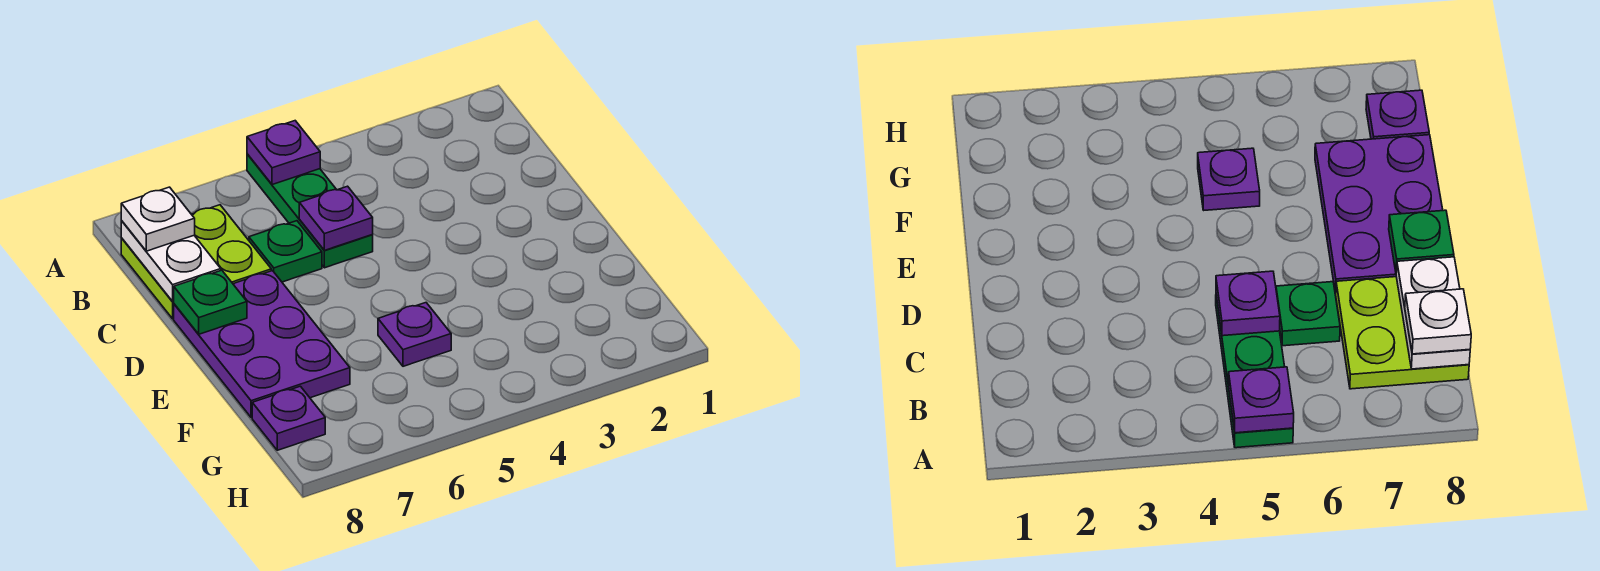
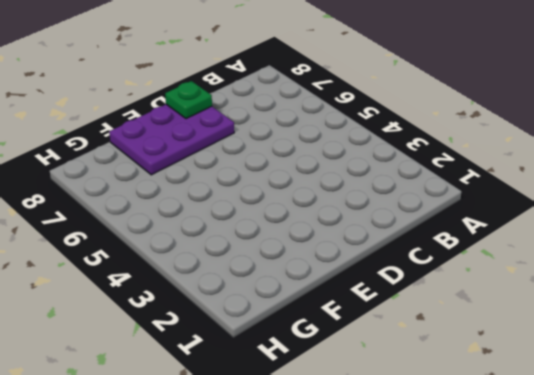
none -> green plate A5:C5 level 1
none -> lime plate B7:C8 level 1

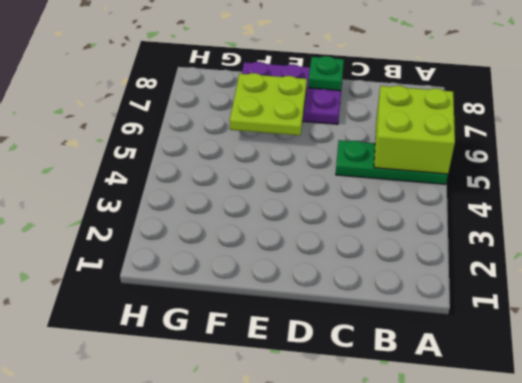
lime brick A5:B6 level 2 -> purple plate A5 level 2
lime plate E6:F7 level 2 -> lime plate B7:C8 level 1
none -> green plate C6 level 1
none -> purple plate F5 level 1

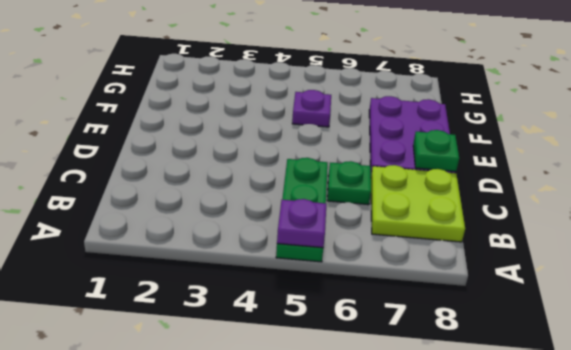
none -> purple plate G8 level 1
none -> white plate B8:C8 level 2

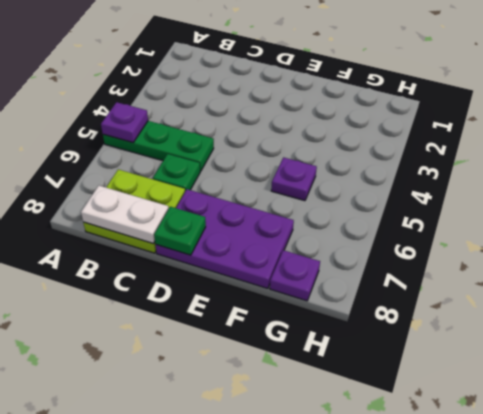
none -> purple plate C5 level 2
none -> white plate B8 level 3

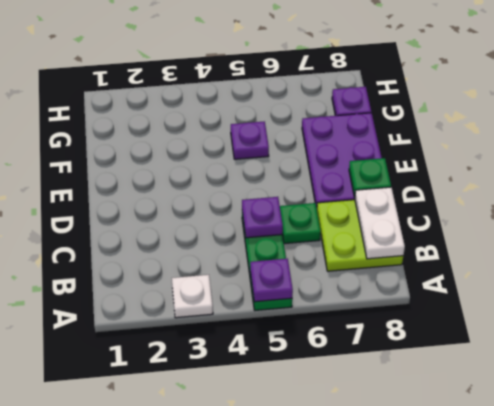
white plate A3 level 1 -> white plate B8 level 3

